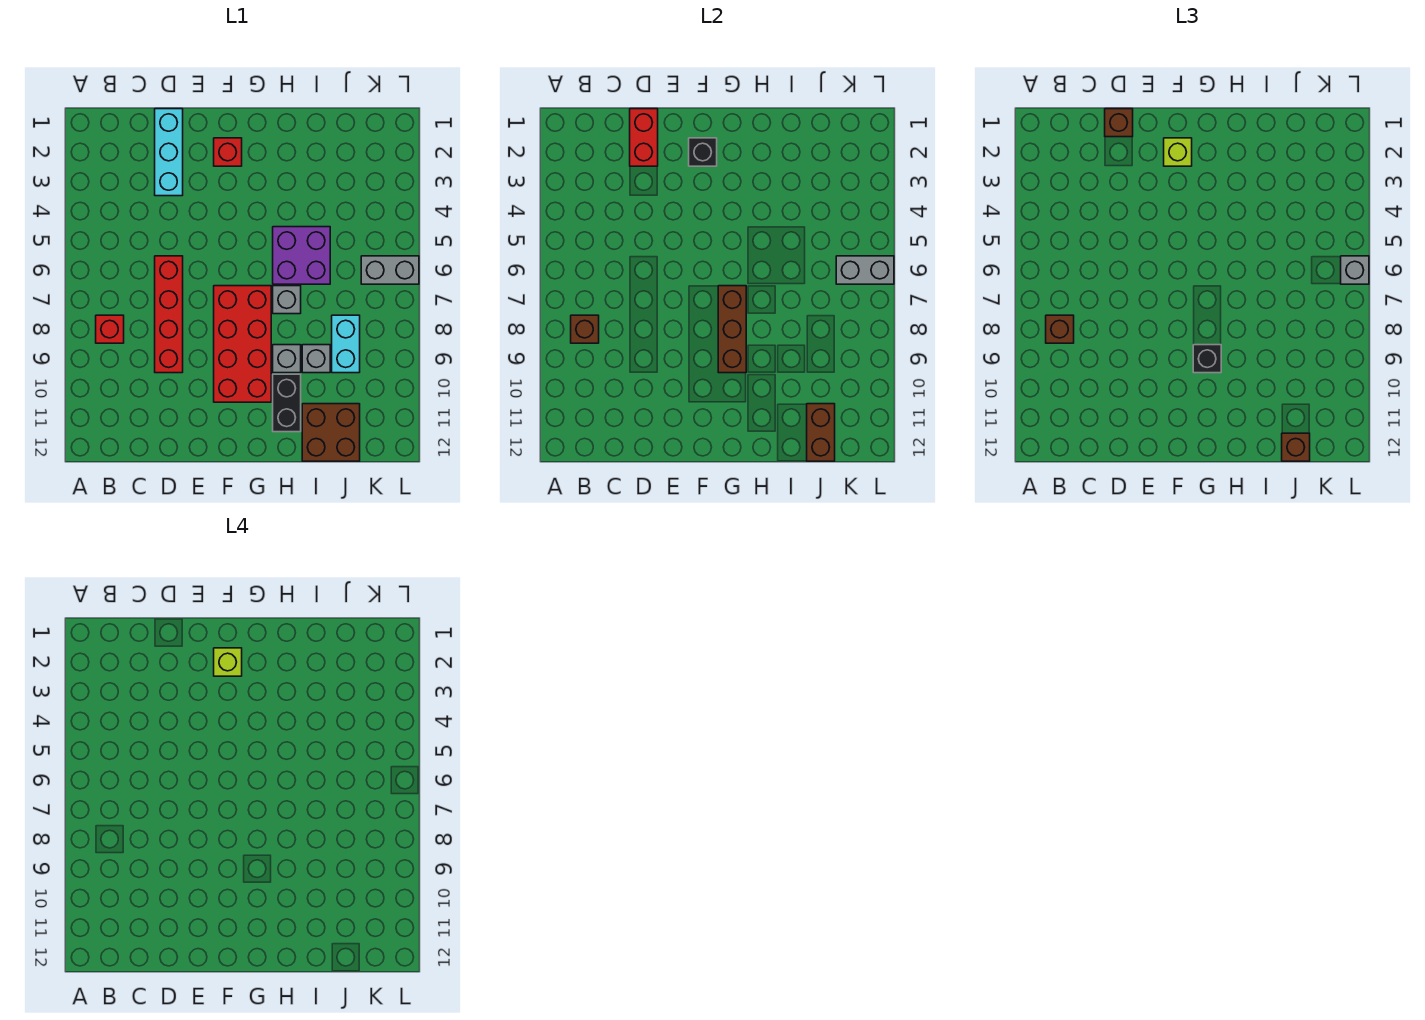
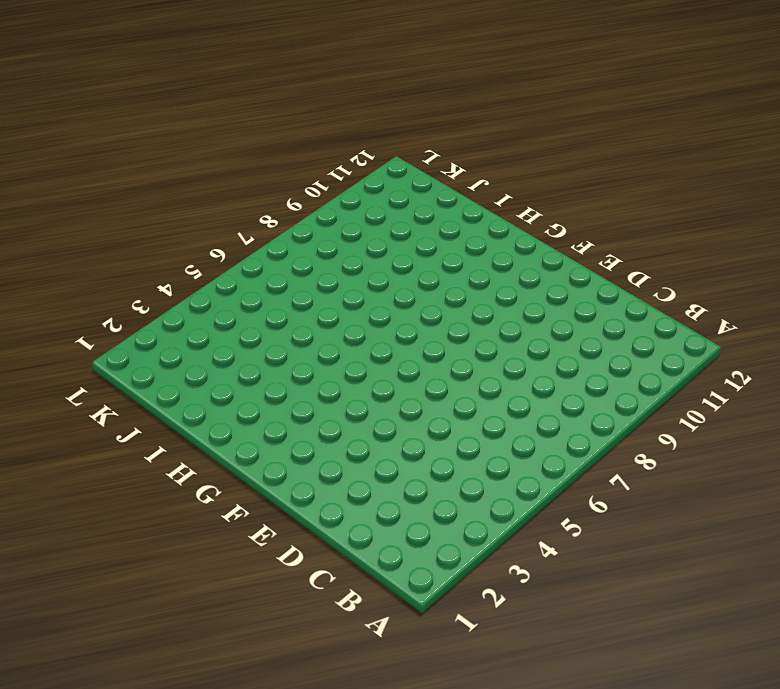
none -> red brick B8 level 1
none -> cyan brick D1:D3 level 1
none -> red brick D6:D9 level 1

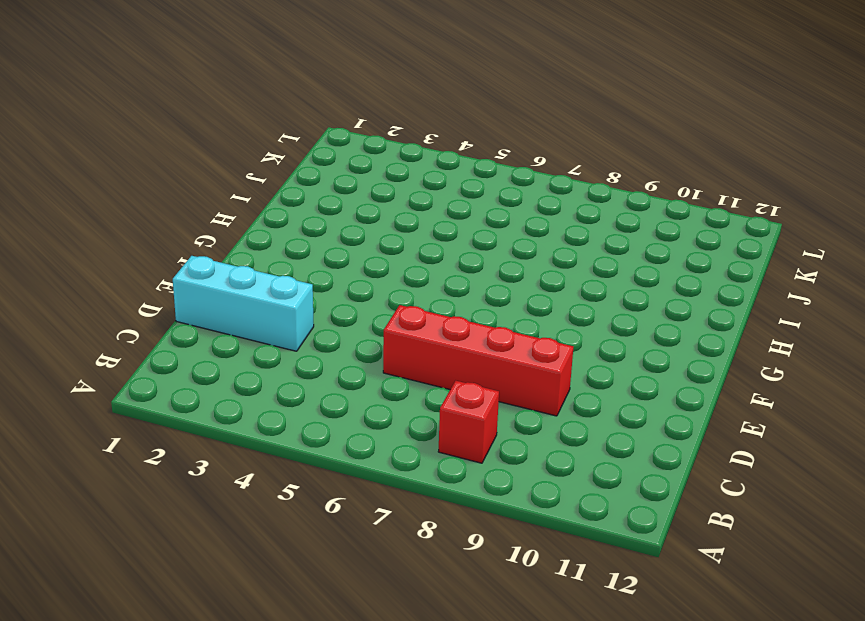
none -> red brick F2 level 1
none -> red brick F7:G10 level 1
none -> purple brick H5:I6 level 1

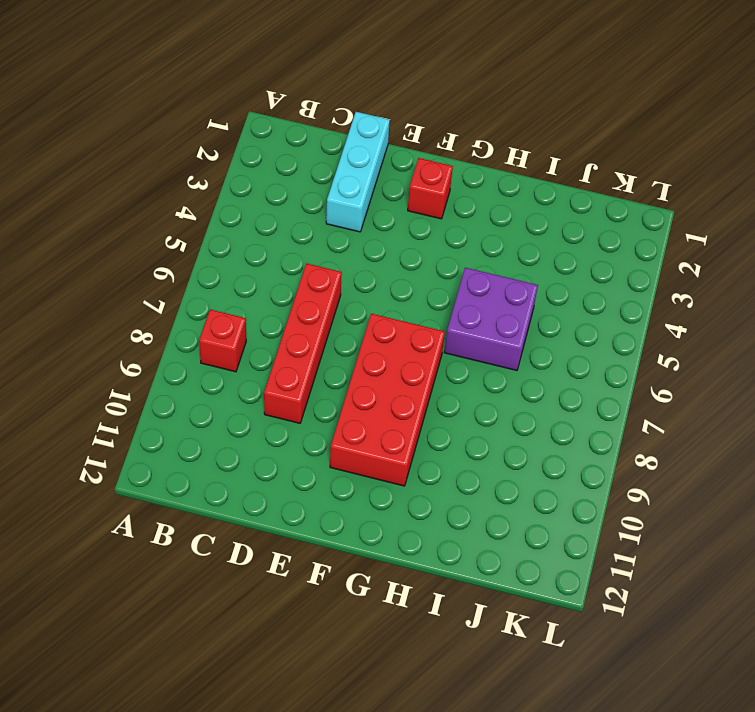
none -> grey brick H7 level 1
none -> grey brick H9 level 1
none -> black brick H10:H11 level 1

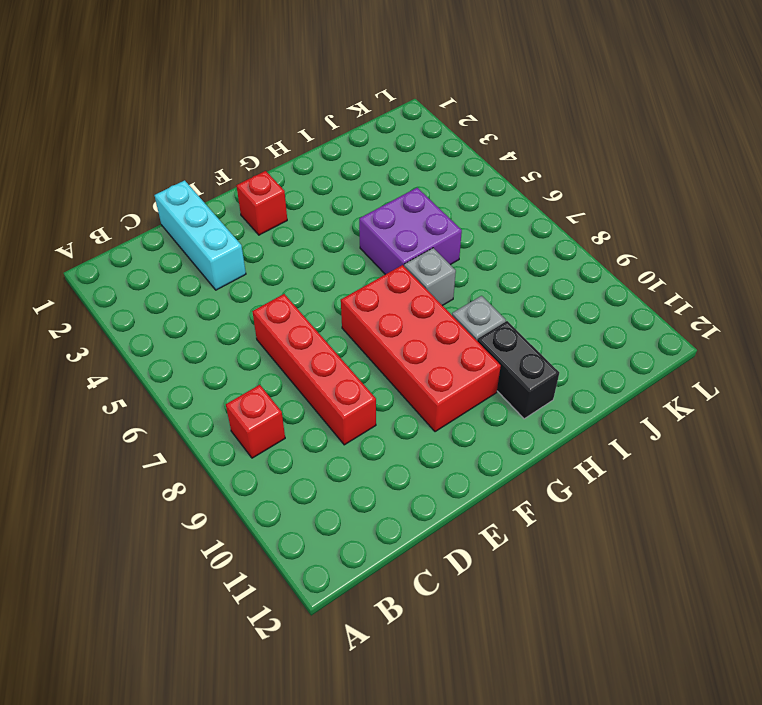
none -> grey brick I9 level 1
none -> brown brick I11:J12 level 1
none -> cyan brick J8:J9 level 1

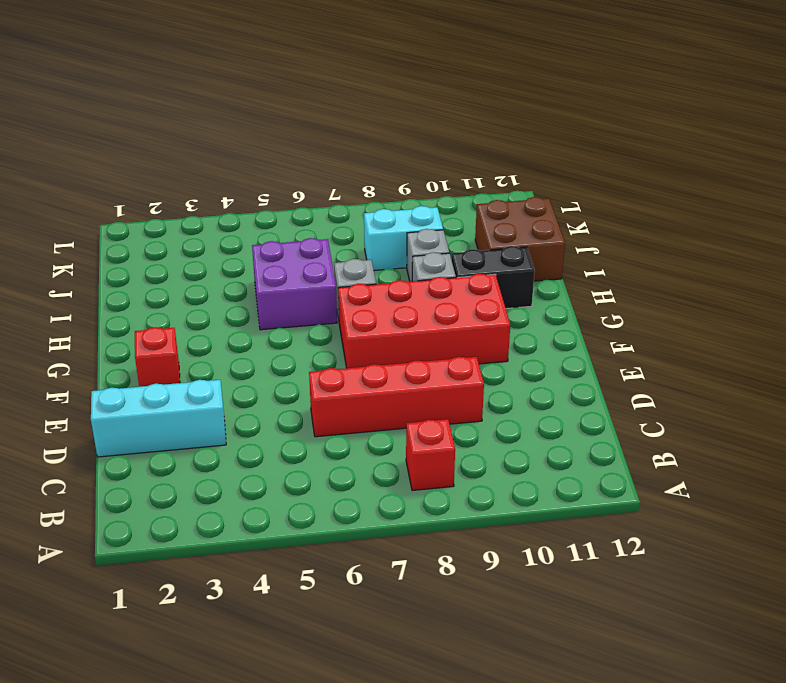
none -> grey brick K6:L6 level 1
none -> brown brick B8 level 2
none -> red brick D1:D2 level 2

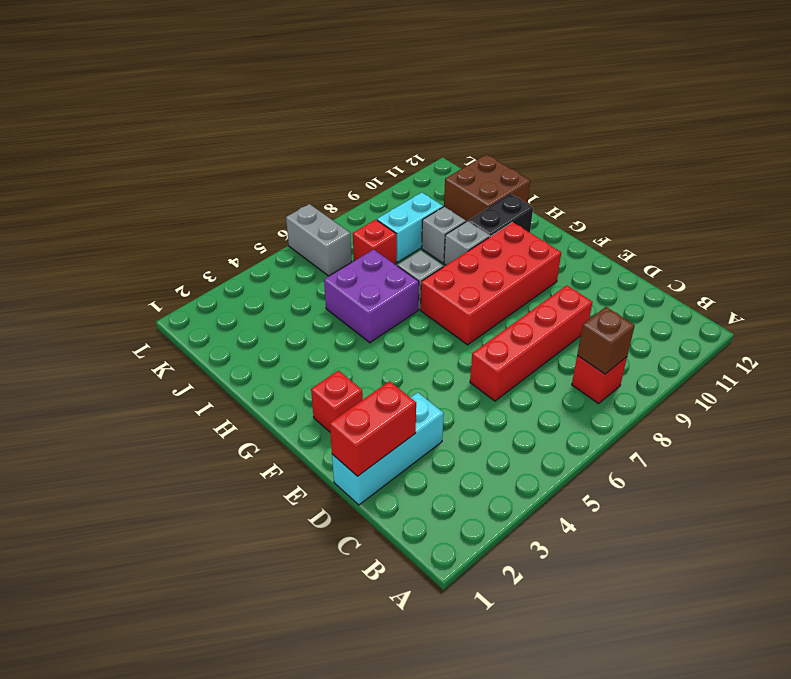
red brick J7 level 1 -> none
none -> black brick F2 level 2
none -> brown brick G7:G9 level 2
none -> brown brick J11:J12 level 2

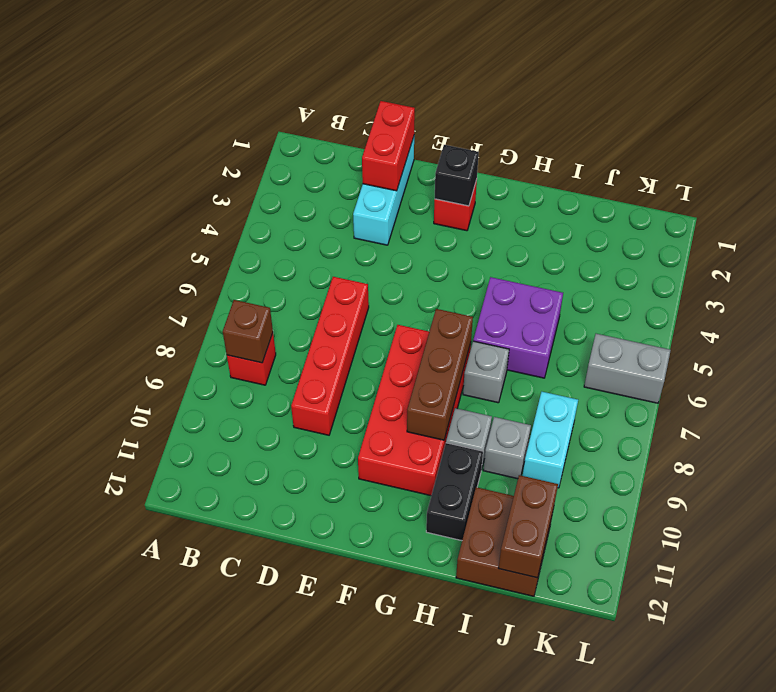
none -> grey brick K6:L6 level 2
none -> brown brick B8 level 3
none -> brown brick D1 level 3

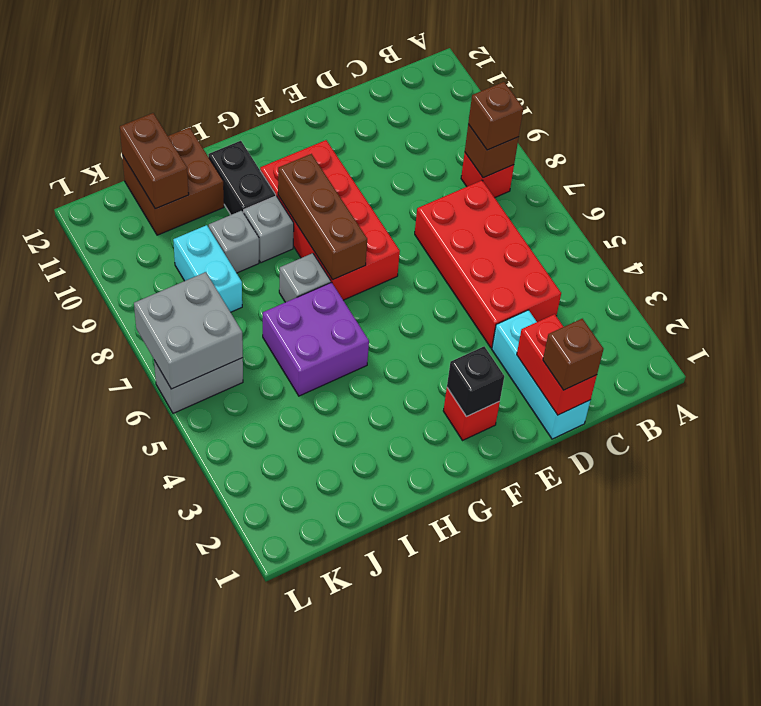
red brick C4:D7 level 1 -> red brick D6:D9 level 1
grey brick K6:L7 level 2 -> grey brick K6:L6 level 2
none -> lime brick F2 level 3
none -> black brick G9 level 3
none -> brown brick J12 level 3

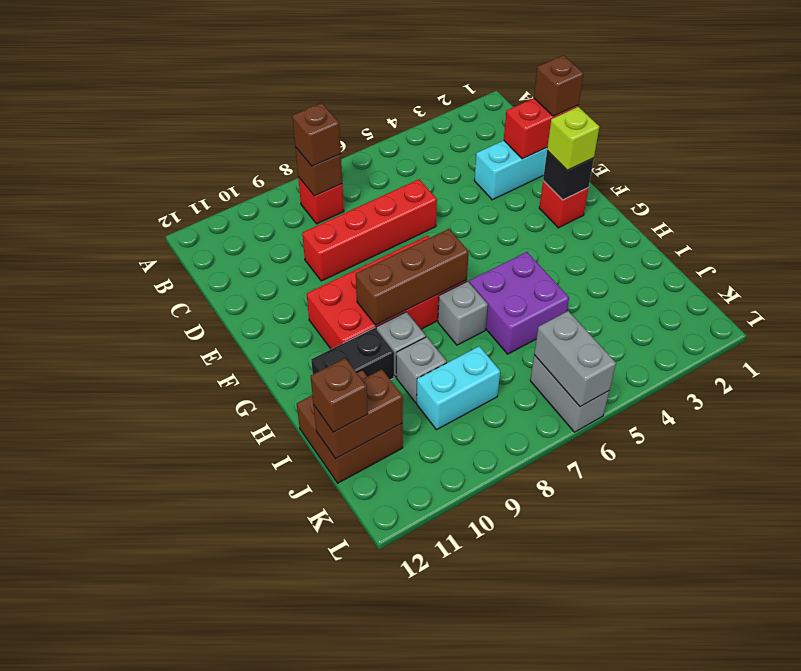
none -> black brick G9 level 3
none -> grey brick L6 level 3
none -> lime brick F2 level 4

